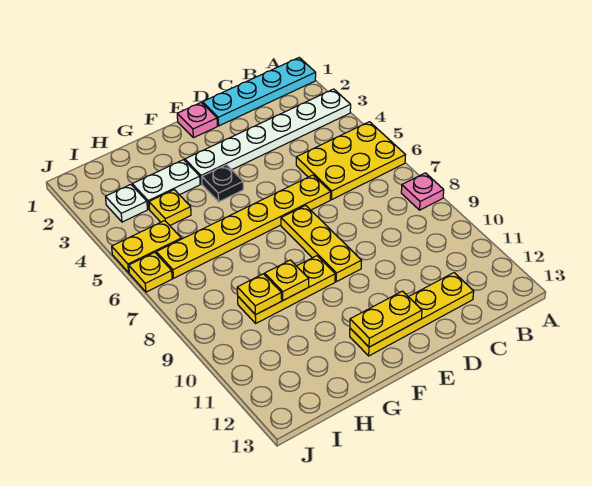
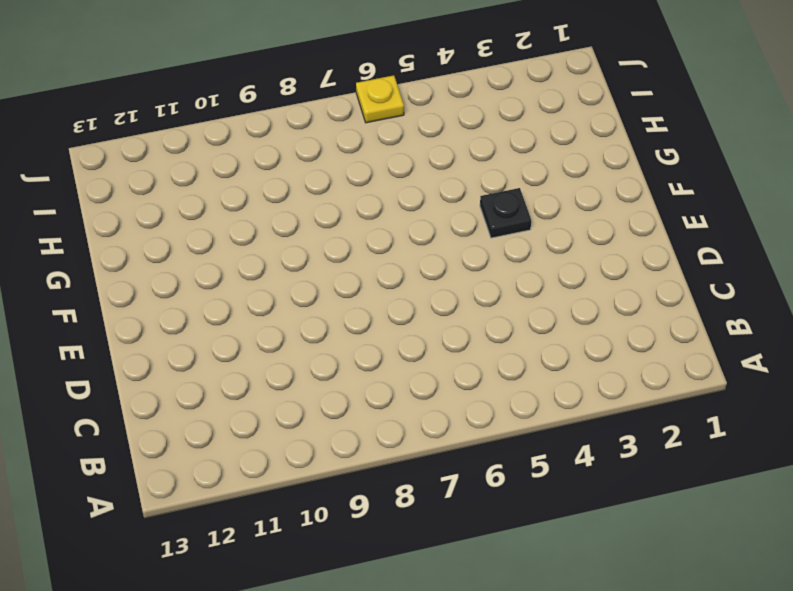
none -> cyan plate A1:D1 level 1
none -> white plate A3:F3 level 1
none -> yellow plate A5:C6 level 1

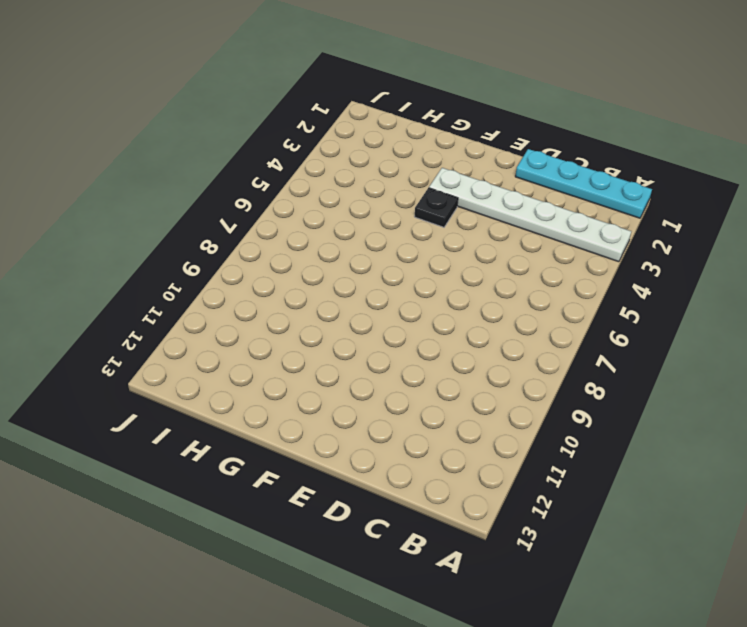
none -> yellow plate A5:C6 level 1
none -> pink plate A8 level 1
none -> yellow plate C12:F12 level 1

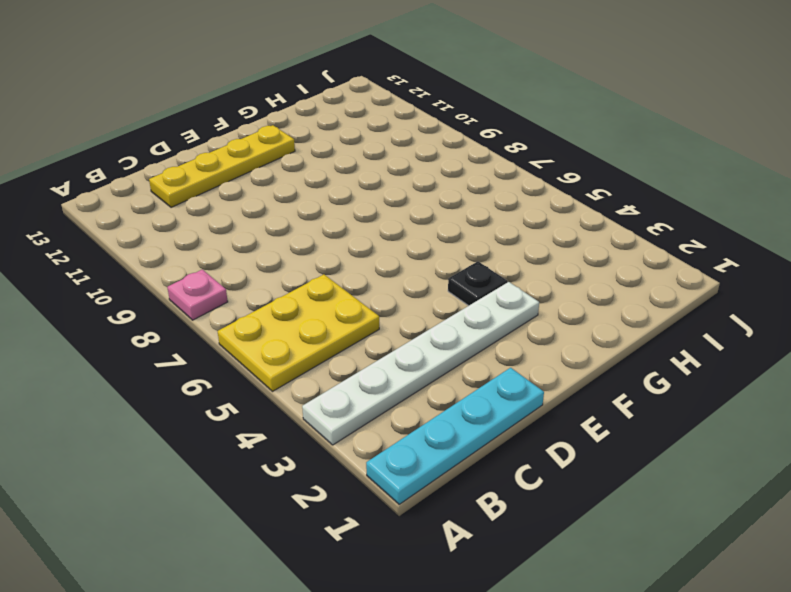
none -> yellow plate D6:I6 level 1
none -> pink plate E1 level 1
none -> yellow plate E7:E9 level 1

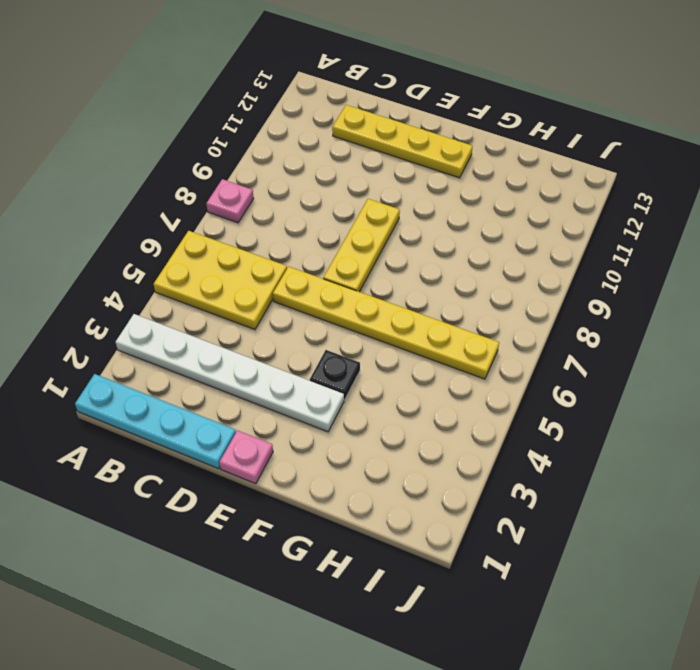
none -> yellow plate F9:H9 level 1
none -> white plate G3:H3 level 1
none -> yellow plate H4 level 1

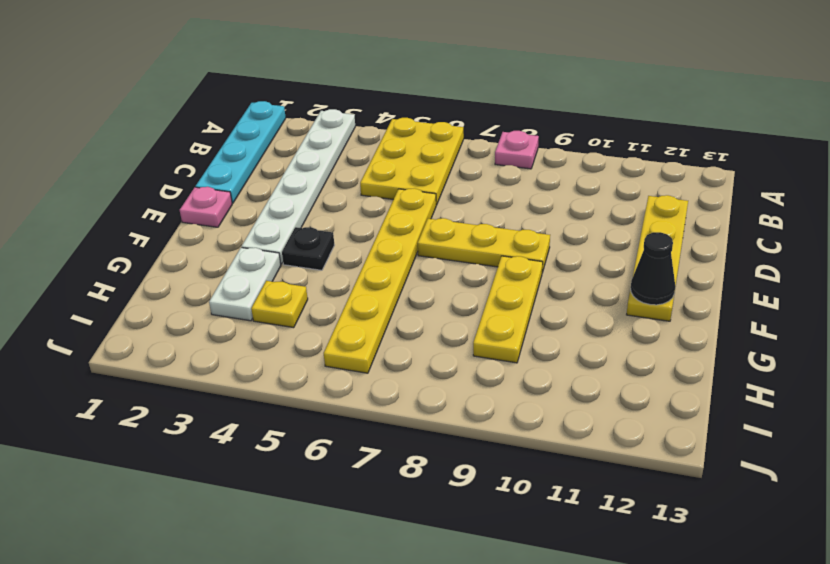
black cone F12 level 2 -> yellow plate E12:F12 level 2
none -> white plate I3 level 1
none -> yellow plate I5:J5 level 1
none -> yellow plate J6 level 1

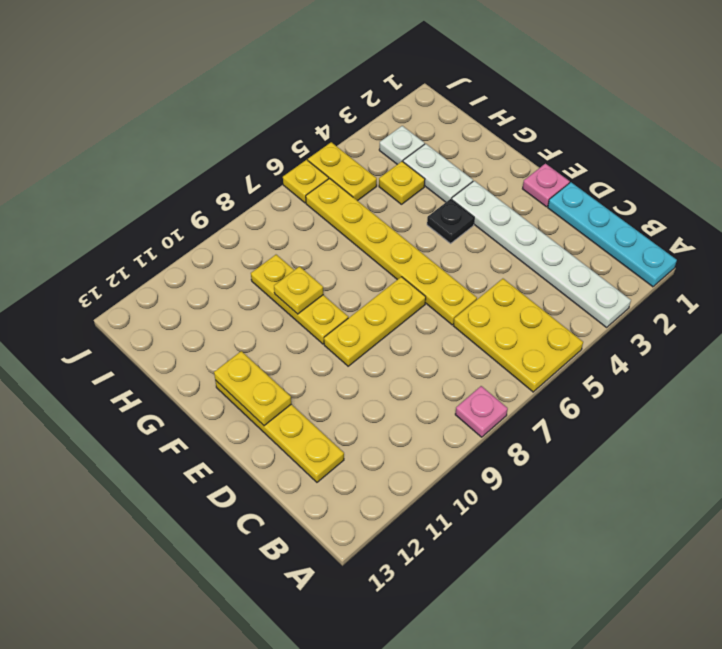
none -> yellow plate H9 level 2

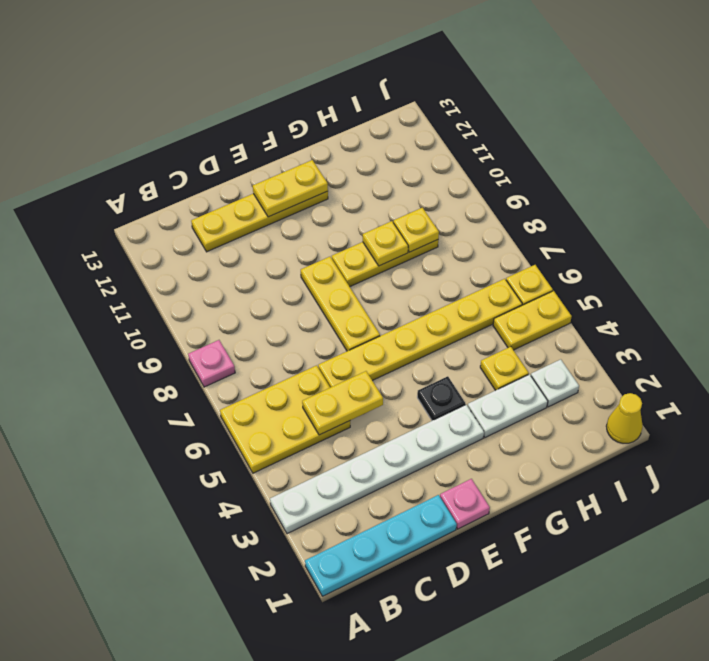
yellow plate C5:D5 level 2 -> none
yellow cone J1 level 1 -> none

